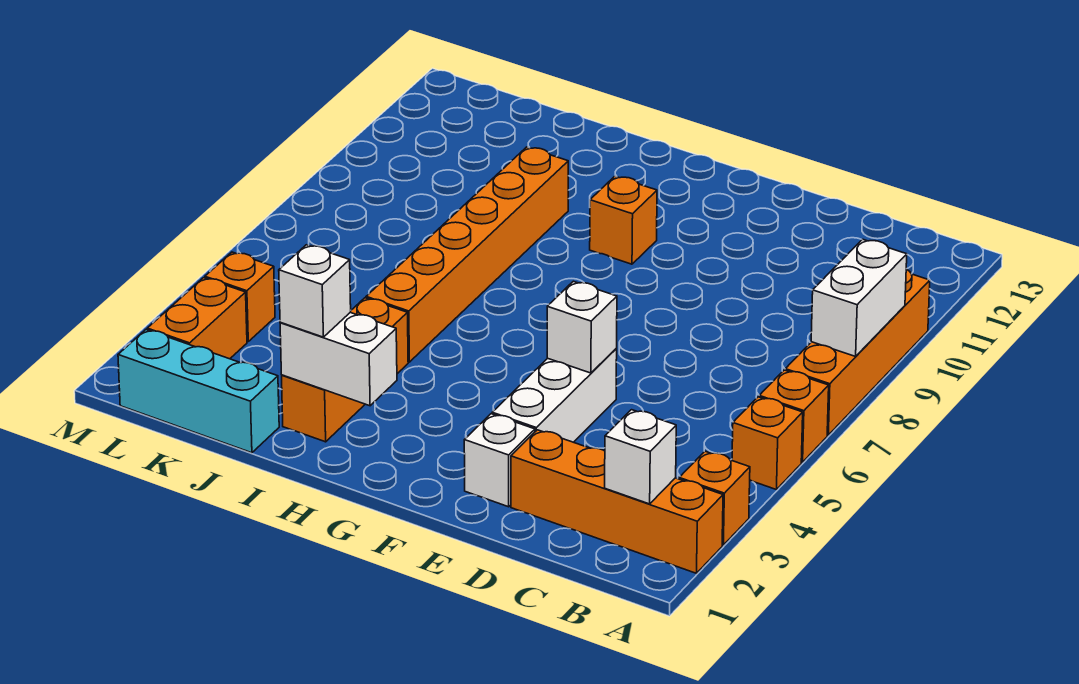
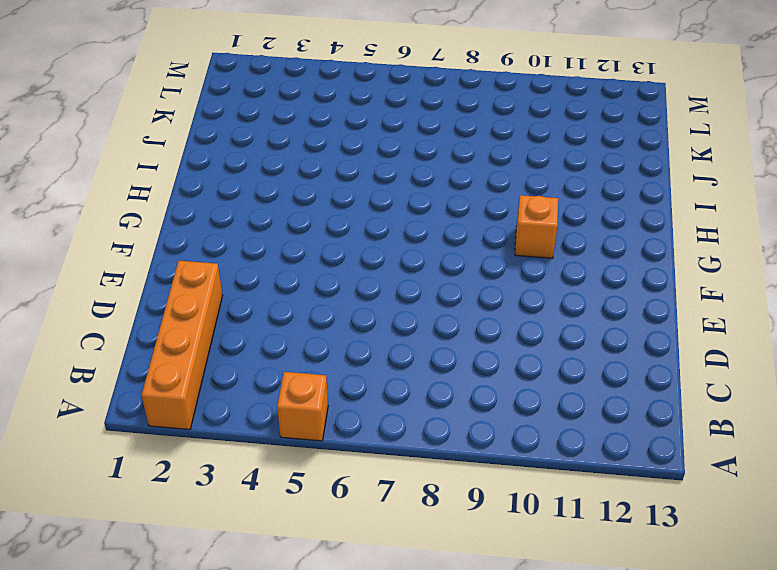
none -> orange brick A3 level 1
none -> orange brick A6 level 1
none -> orange brick A7:A10 level 1

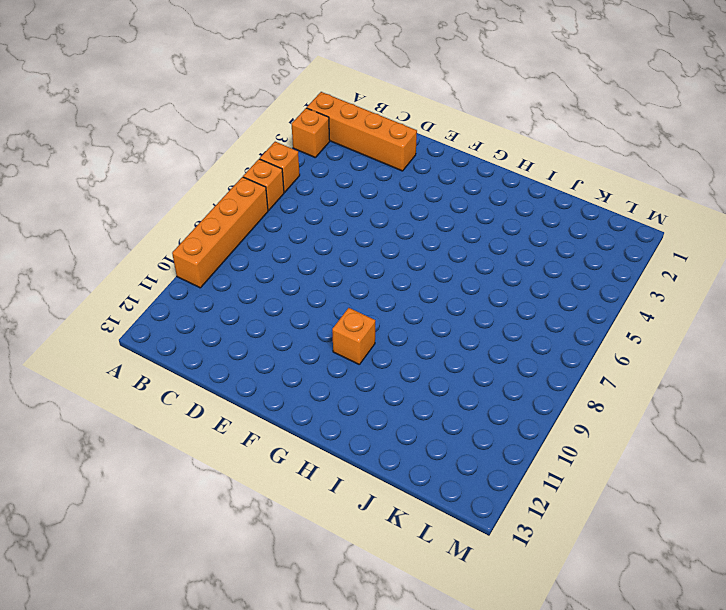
none -> white brick E2 level 1
none -> white brick E3:E5 level 1
none -> orange brick I2:I4 level 1

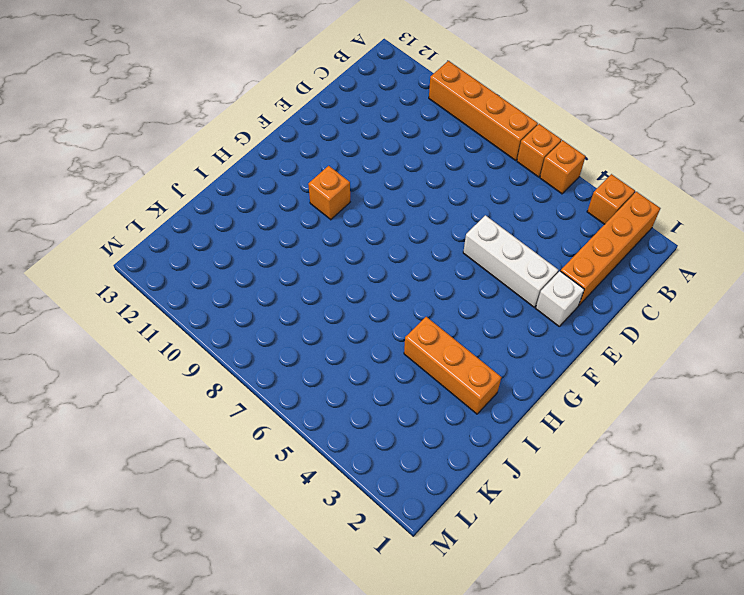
none -> orange brick I5:I10 level 1
none -> cyan brick J1:L1 level 1
none -> orange brick L2:L3 level 1

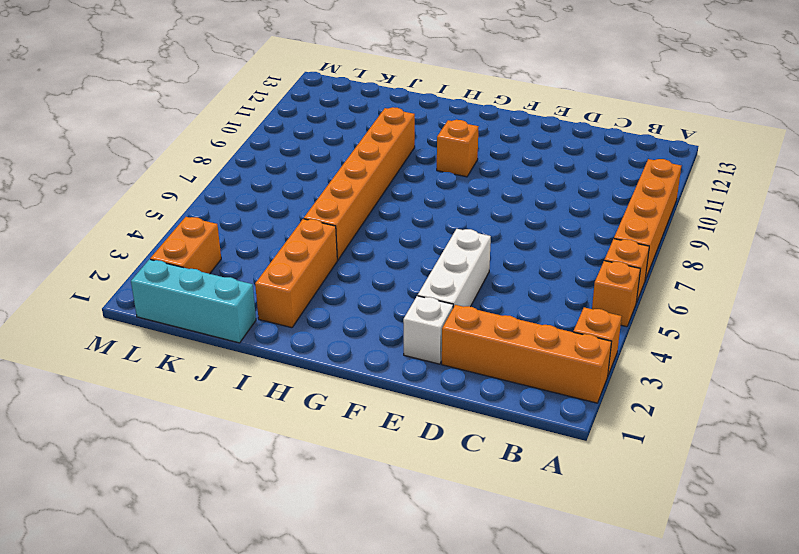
none -> orange brick L4 level 1
none -> white brick A8:A9 level 2
none -> white brick B2 level 2

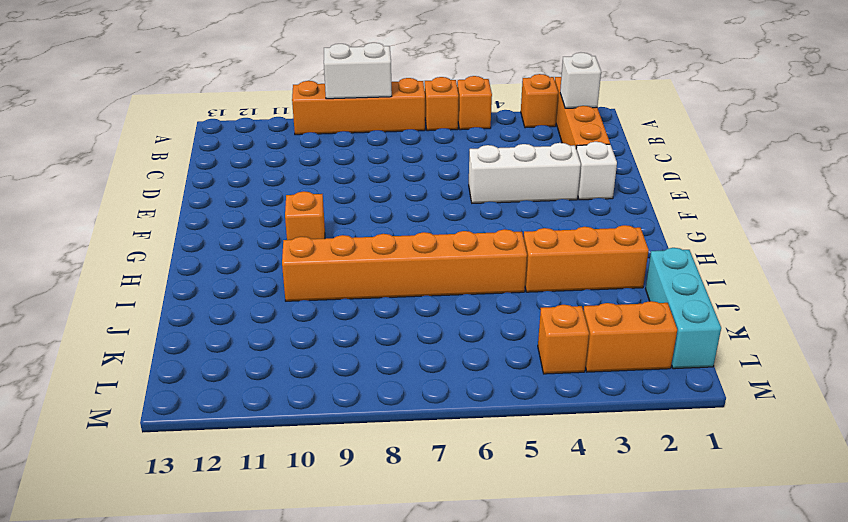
none -> white brick E5 level 2
none -> white brick H2:I2 level 2
none -> white brick I2 level 3

